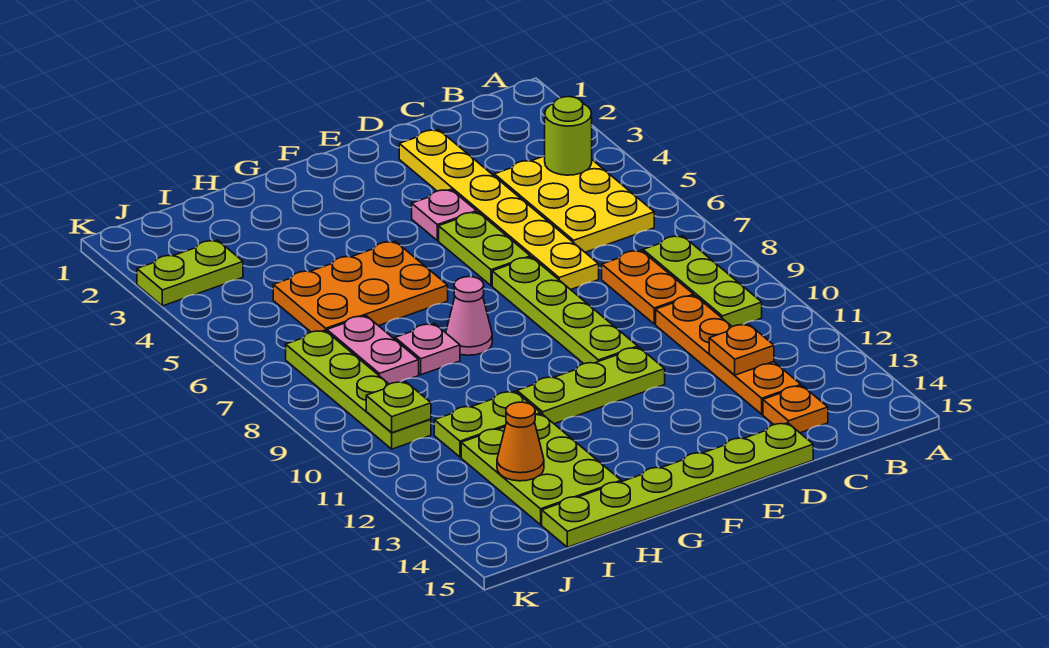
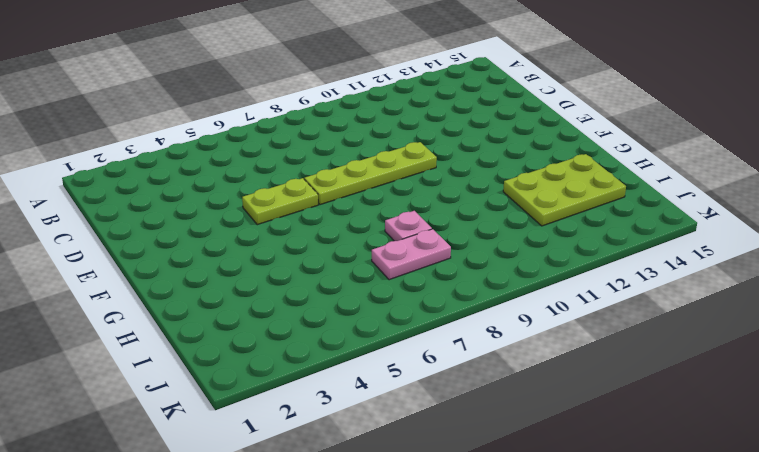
none -> yellow plate B4:C6 level 1
none -> lime plate B8:B10 level 1
none -> orange plate C8:C9 level 1

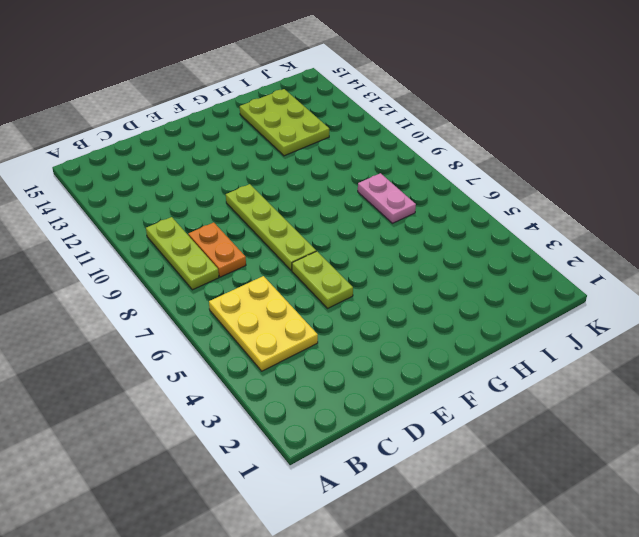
none -> orange plate C10:C13 level 1
none -> orange plate C14 level 1
none -> yellow plate D2:D7 level 1

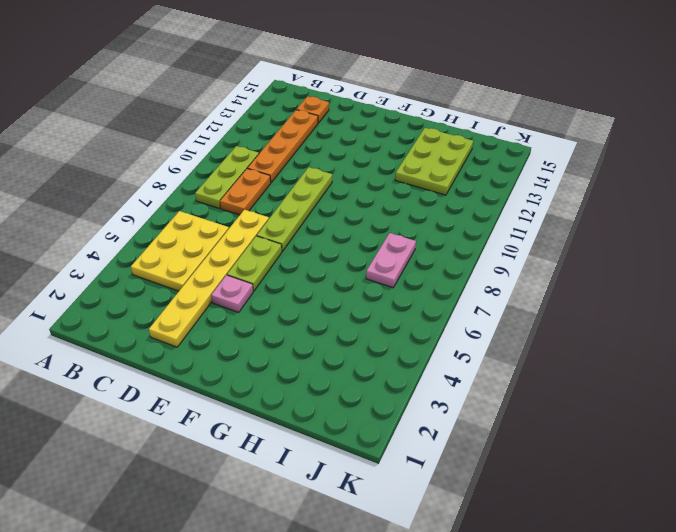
none -> lime plate D15:I15 level 1
none -> lime plate E11:G11 level 1
none -> orange plate G5:I6 level 1

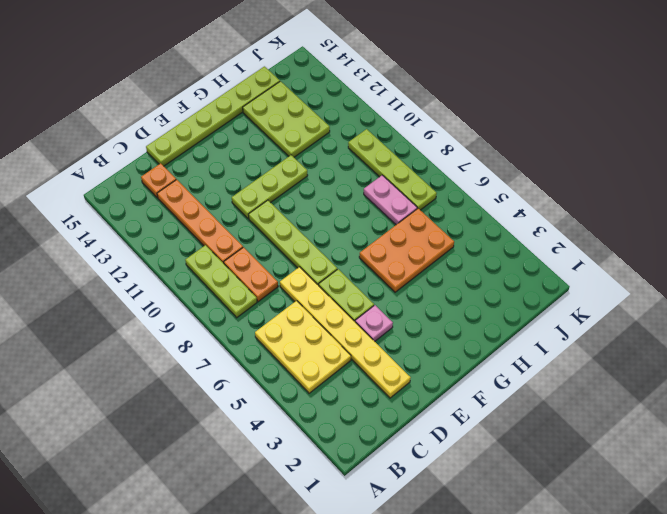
none -> pink cone G8 level 1
none -> pink plate H8 level 1
none -> lime plate H11:I11 level 1

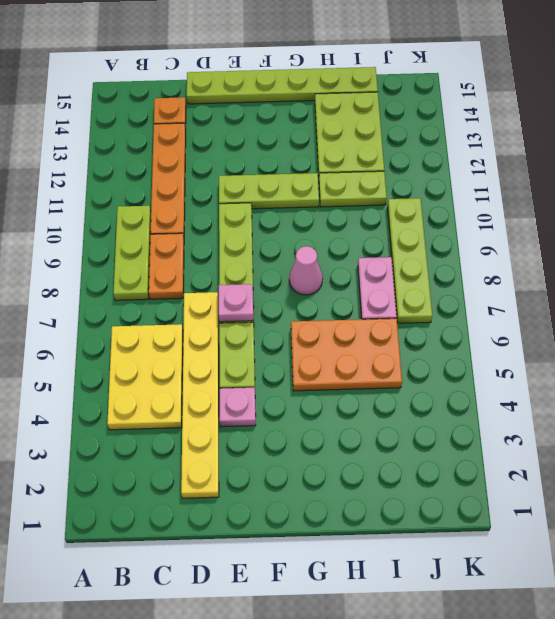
pink plate E7 level 2 -> pink plate H8 level 1
none -> lime plate J3:K3 level 1
none -> lime round brick B4 level 2
none -> orange plate C12 level 2

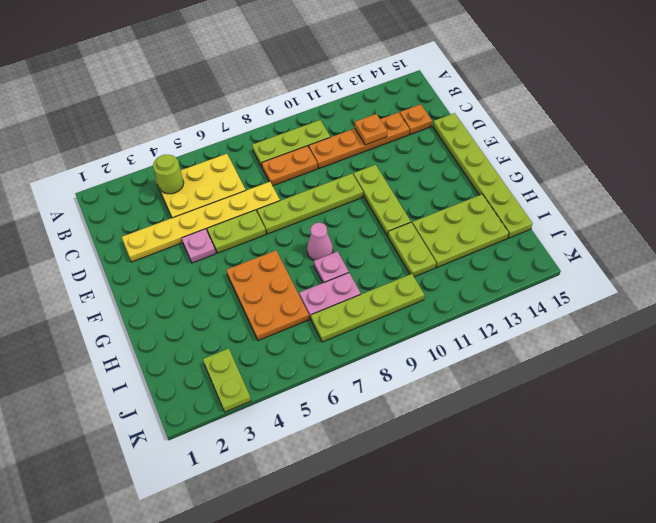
none -> orange cone I13 level 2
none -> lime plate J10 level 2

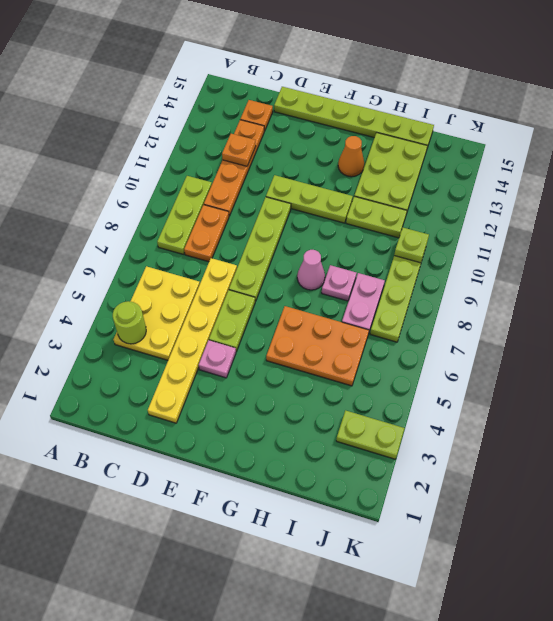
orange cone G13 level 1 -> orange cone I13 level 2

